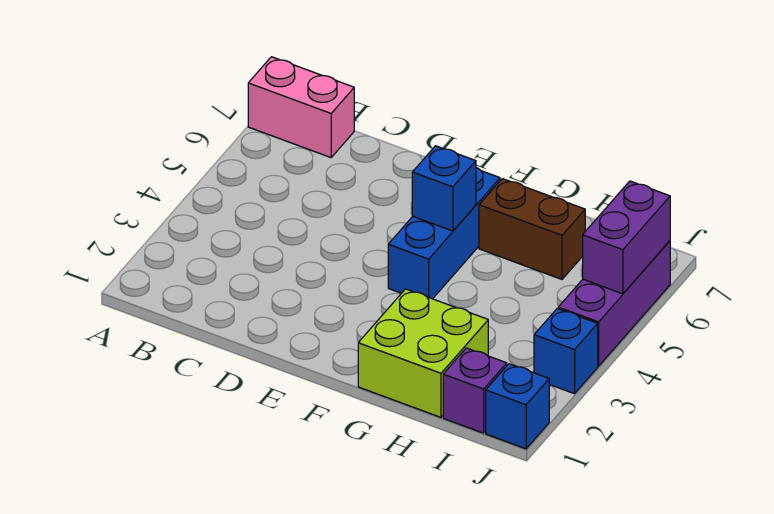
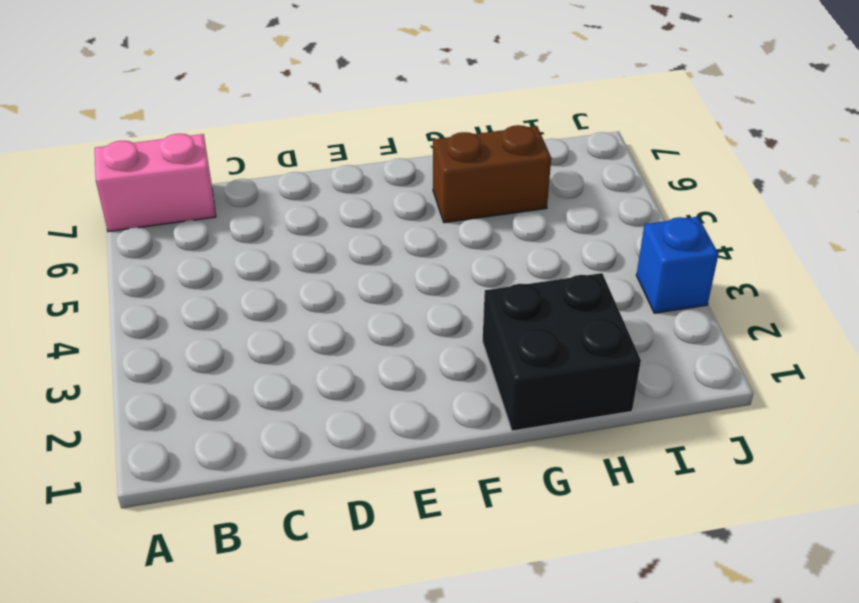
black brick G1:H2 level 1 -> lime brick G1:H2 level 1
none -> blue brick F4:F6 level 1
none -> purple brick I1 level 1

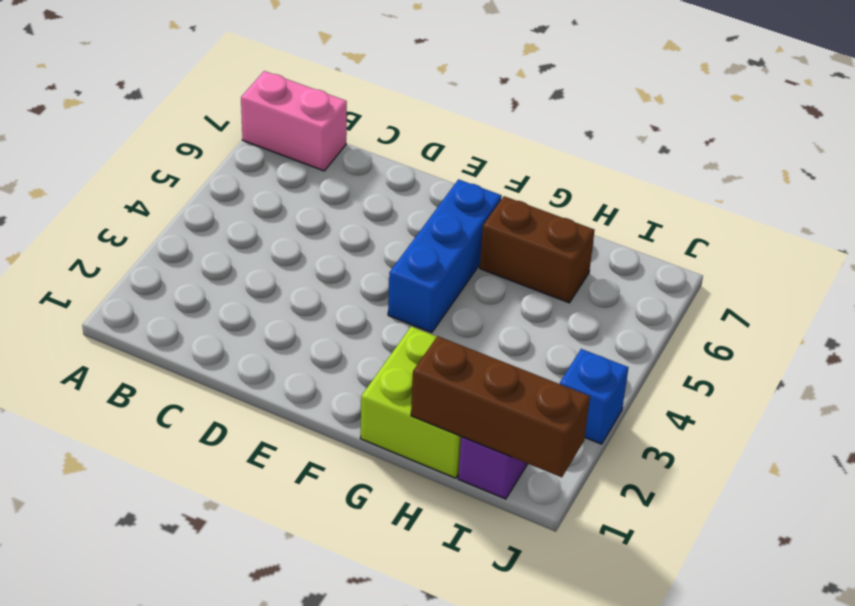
brown brick H1:J1 level 2 -> none
none -> blue brick J1 level 1
none -> purple brick J4:J6 level 1

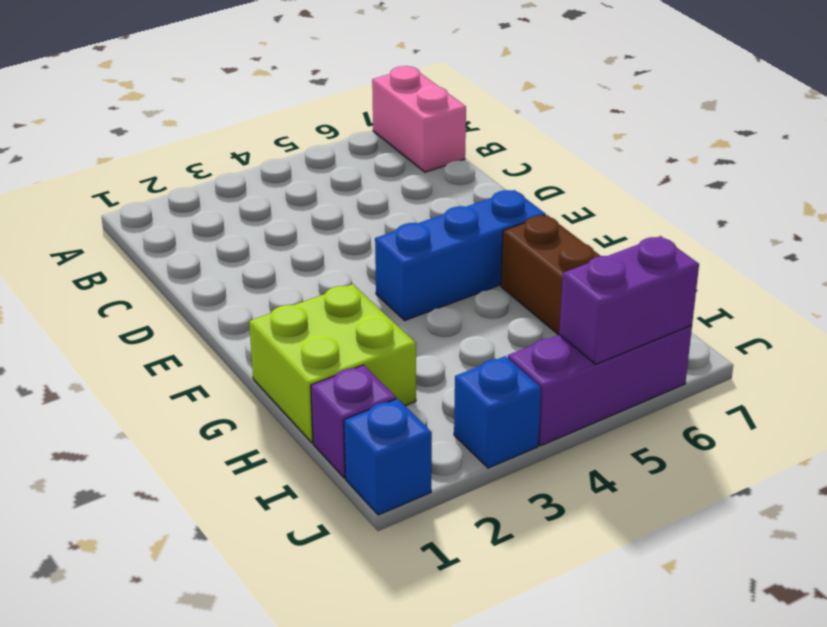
none -> blue brick F5 level 2

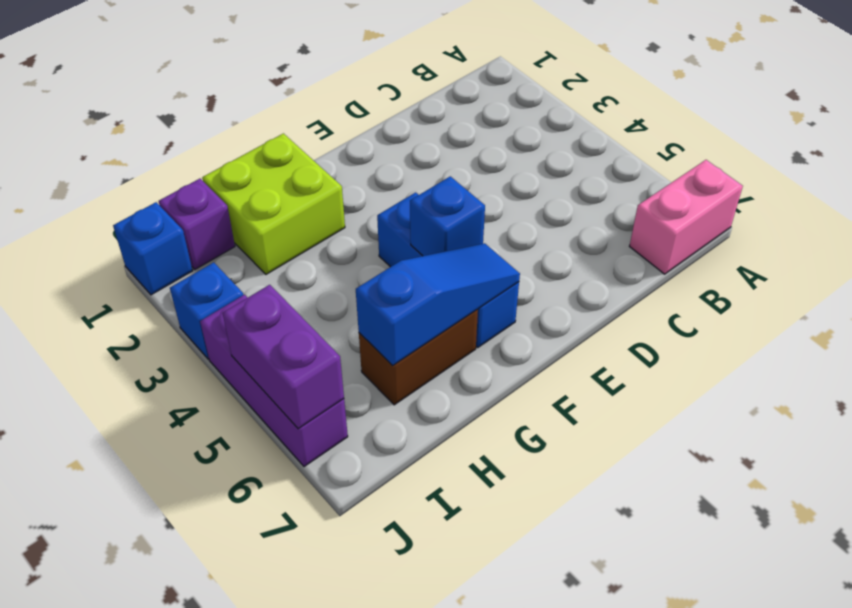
blue slope F6:H6 level 2 top H -> none

